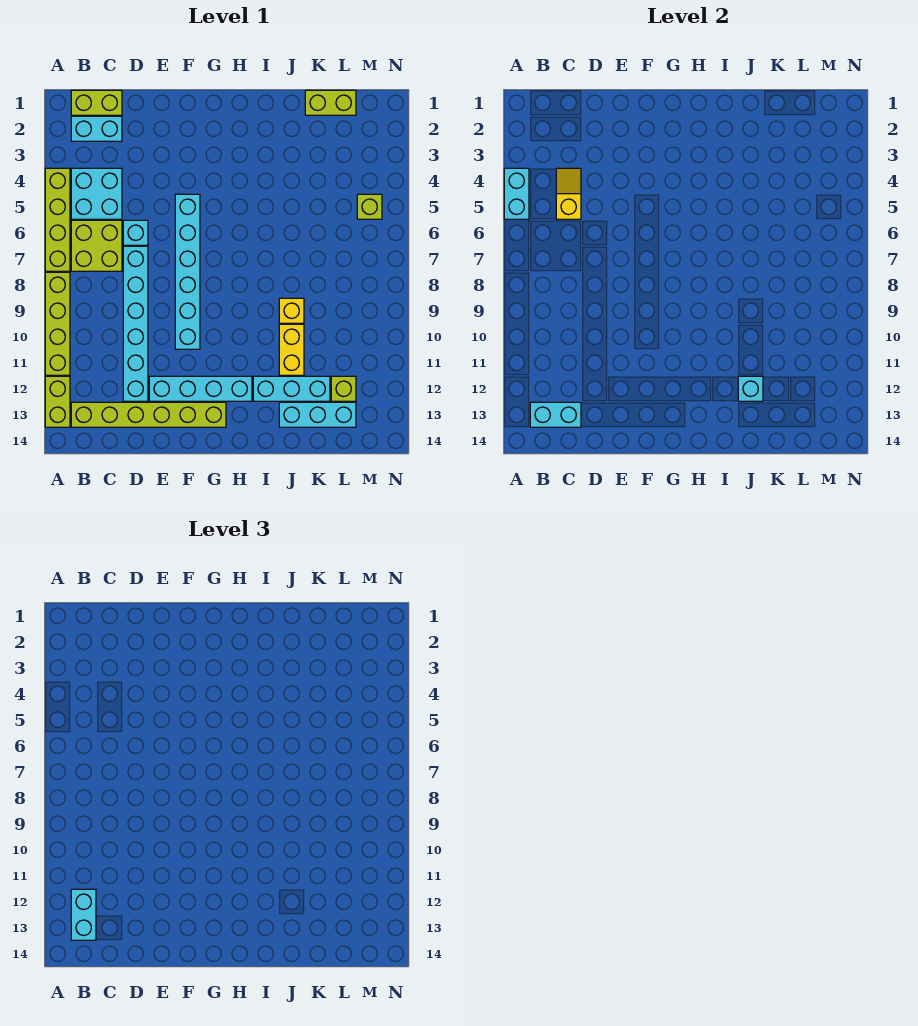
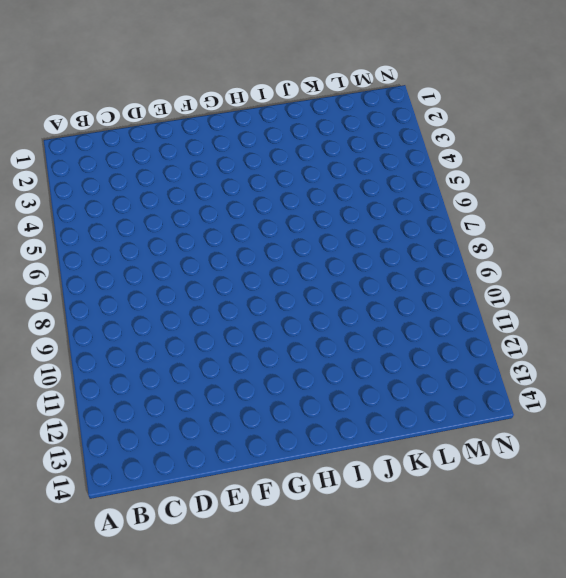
none -> lime brick A4:A7 level 1
none -> lime brick A8:A11 level 1
none -> lime brick A12:A13 level 1

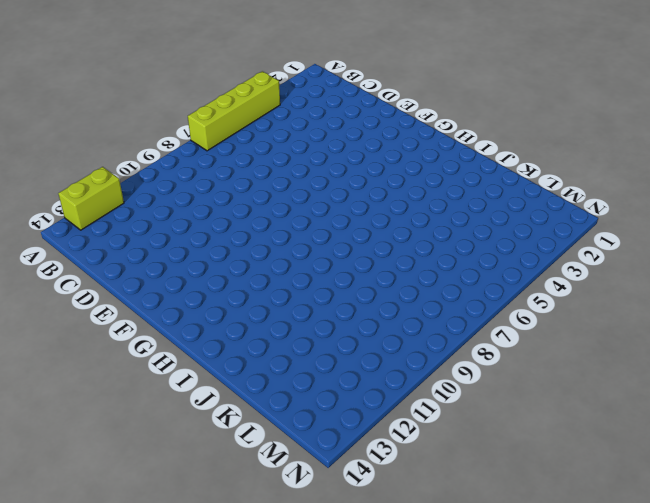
none -> lime brick A8:A11 level 1
none -> lime brick B1:C1 level 1
none -> cyan brick B2:C2 level 1

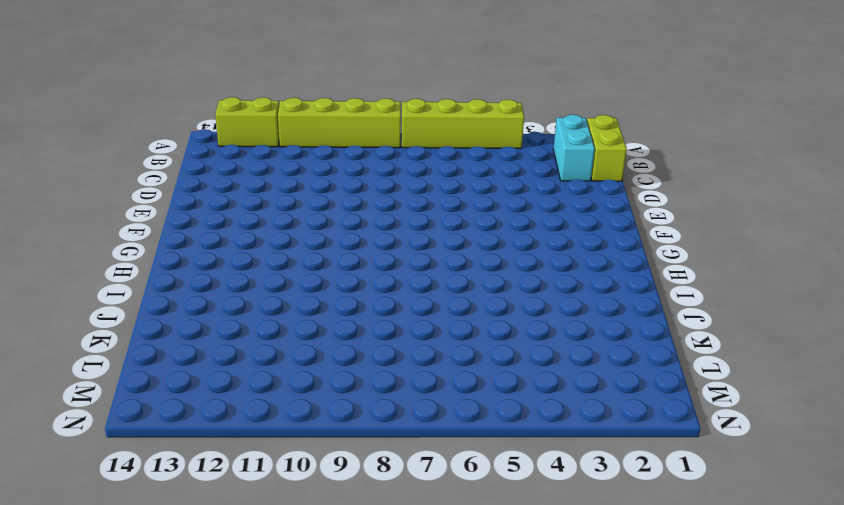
none -> cyan brick B4:C5 level 1
none -> lime brick B6:C7 level 1
none -> lime brick B13:G13 level 1

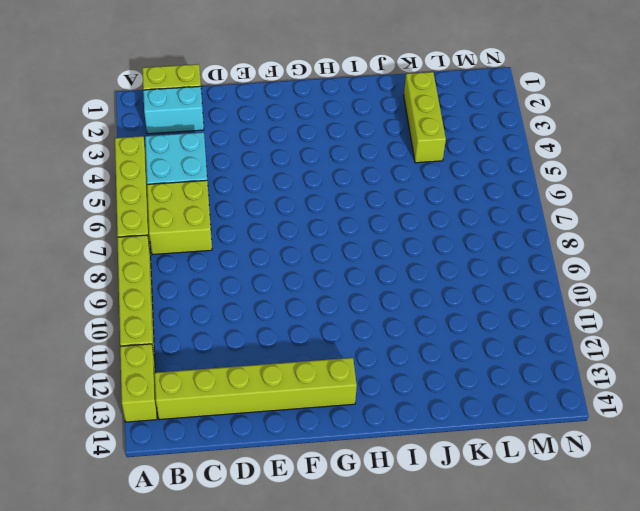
lime brick K2:K4 level 1 -> none
none -> cyan brick D6 level 1
none -> cyan brick D7:D12 level 1
none -> cyan brick E12:H12 level 1

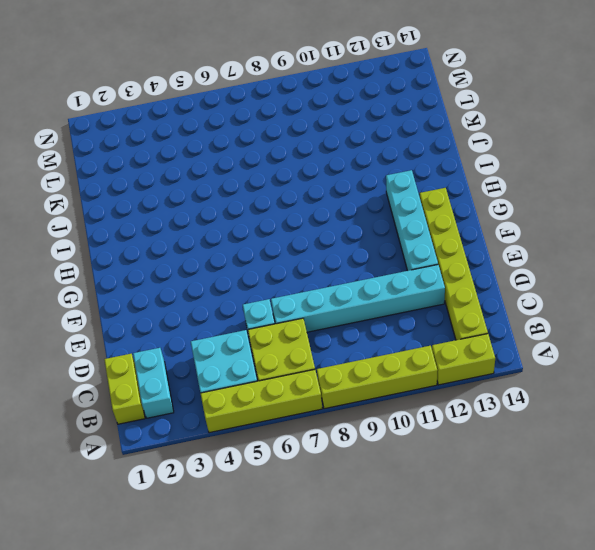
none -> cyan brick F5:F10 level 1
none -> cyan brick I12:K12 level 1
none -> yellow brick J9 level 1

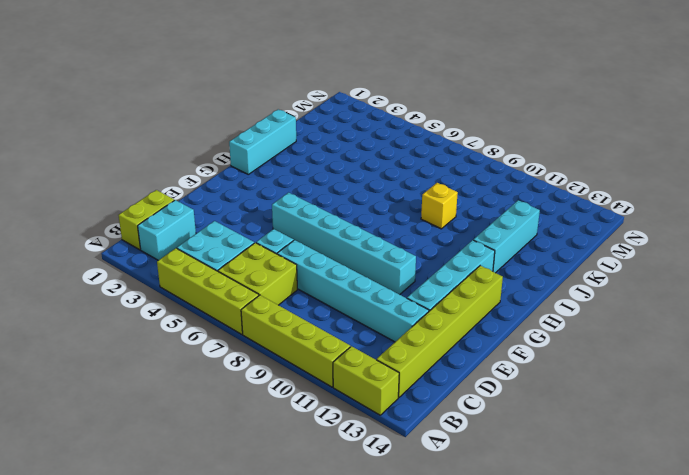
cyan brick H1:J1 level 1 -> cyan brick J13:L13 level 1
none -> yellow brick J10:J11 level 1
none -> lime brick K1:L1 level 1
none -> lime brick L12 level 1

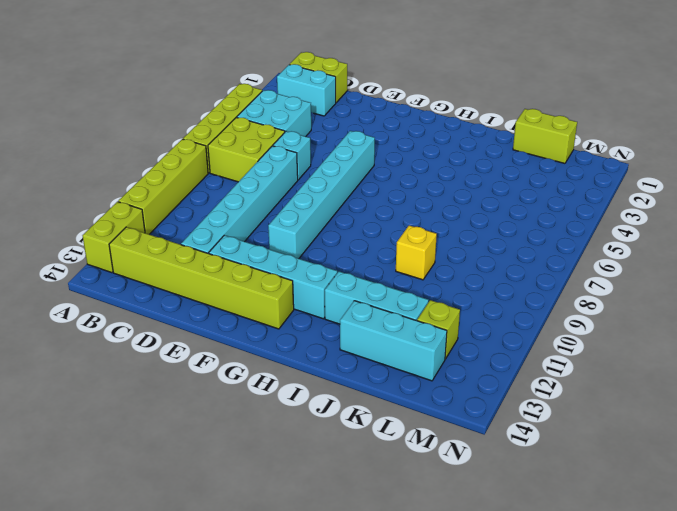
none -> yellow brick J10:J11 level 1
none -> lime brick M5 level 1
none -> cyan brick A4:A5 level 2

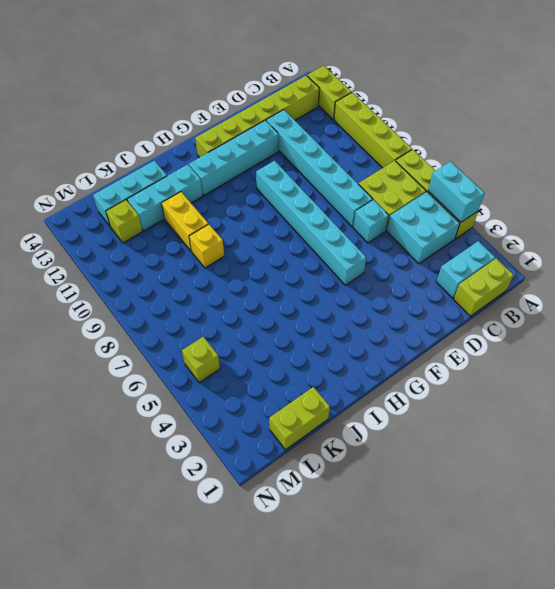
none -> cyan brick B13:C13 level 2
none -> yellow slope C4:C5 level 2 top 5
none -> cyan brick J12 level 2

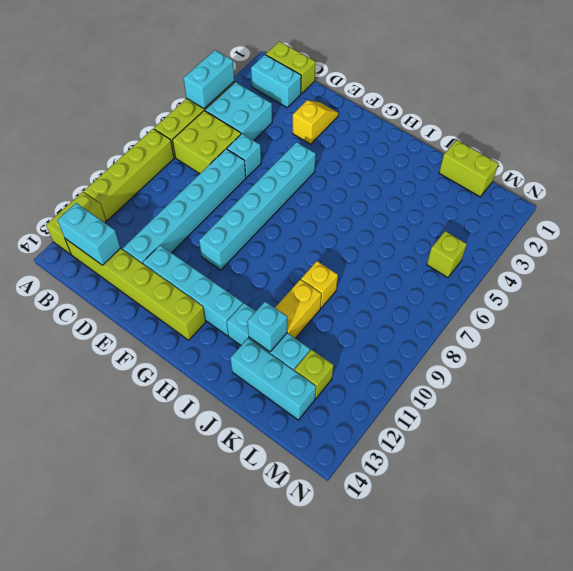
yellow slope E2:E3 level 1 top 3 -> yellow slope C4:C5 level 2 top 5
none -> cyan brick B12:B13 level 3

